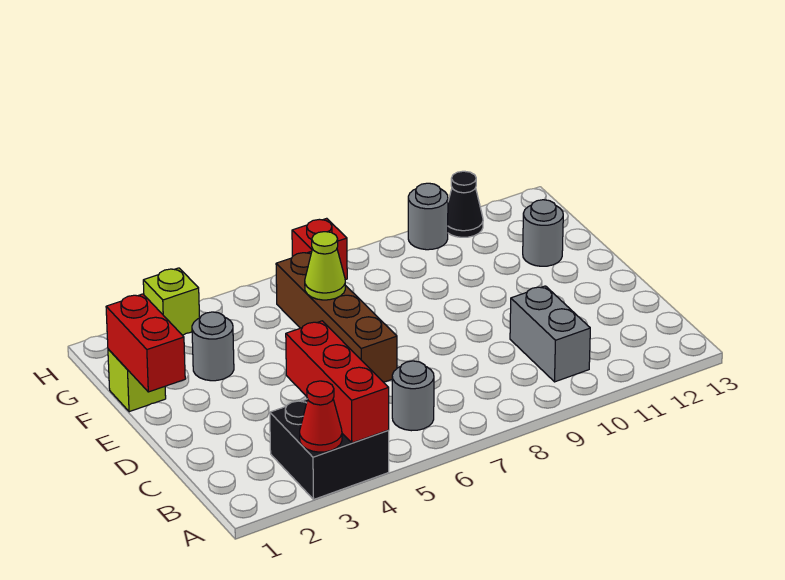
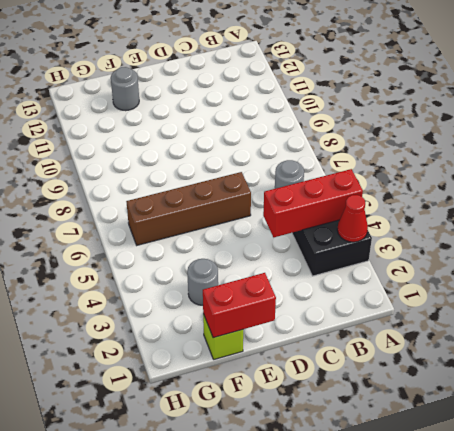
none -> grey brick B10:C10 level 1
none -> lime brick H3 level 1
none -> red brick H7 level 1

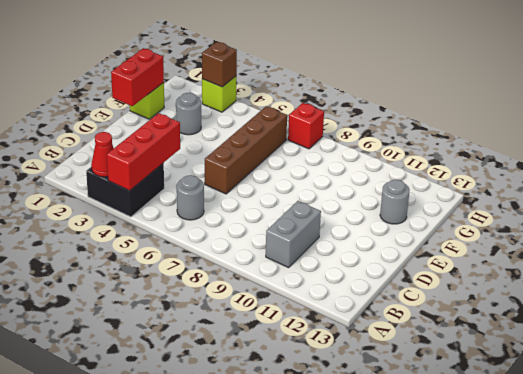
brown brick H3 level 2 -> none
none -> grey round brick H10 level 1
none -> black cone H11 level 1
none -> lime cone F6 level 2

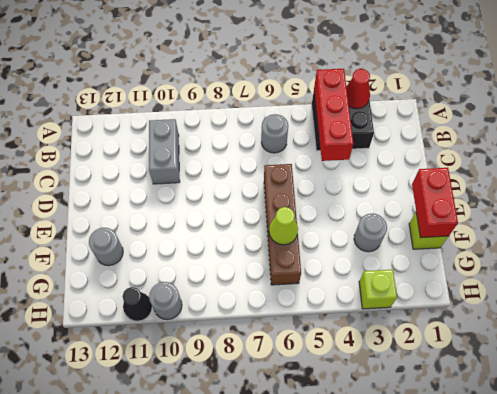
none -> red brick H7 level 1

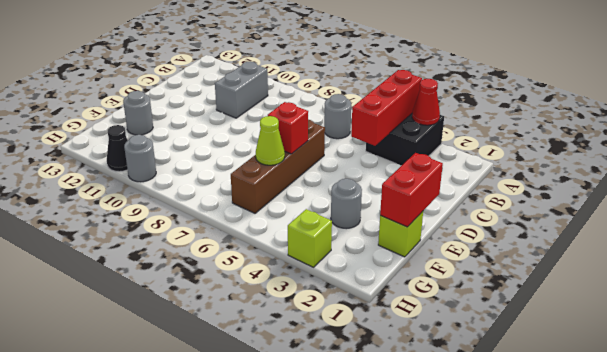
red brick E6 level 2 -> red brick H7 level 1

